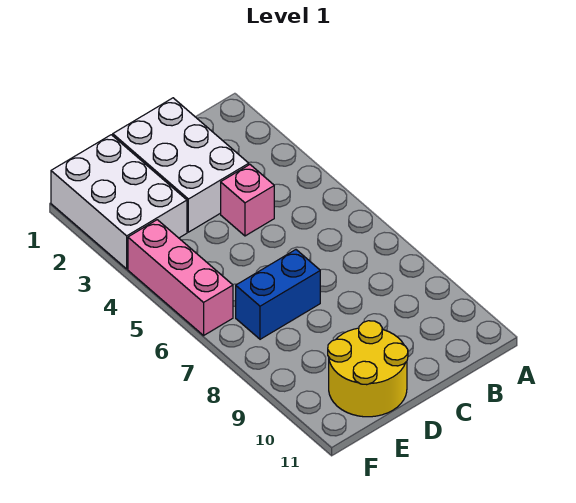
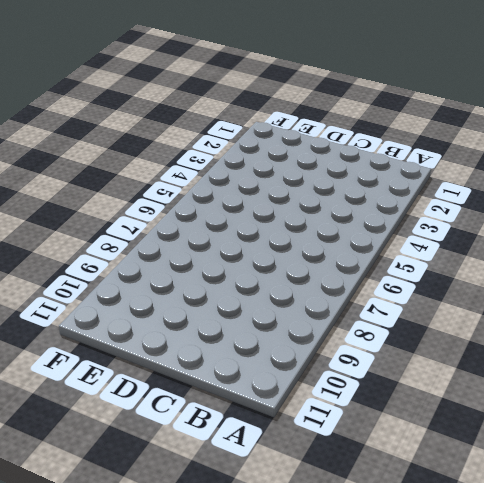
none -> white brick C1:D3 level 1
none -> pink brick C4 level 1

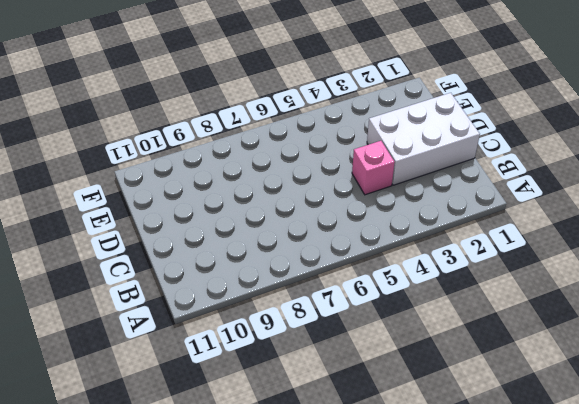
none -> blue brick D7:E7 level 1
none -> yellow round brick D10:E11 level 1

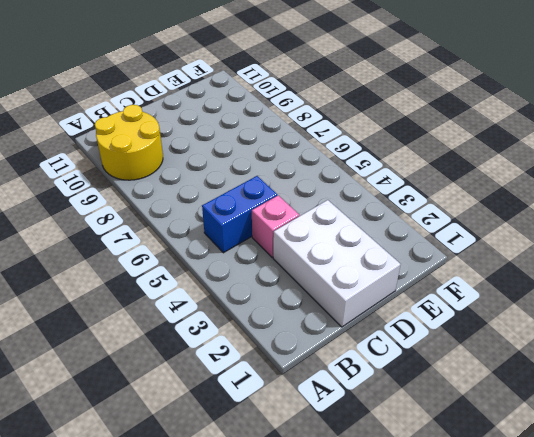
yellow round brick A9:B10 level 1 -> yellow round brick D10:E11 level 1
blue brick B5:C5 level 1 -> blue brick D7:E7 level 1
none -> white brick E1:F3 level 1
none -> pink brick F4:F6 level 1

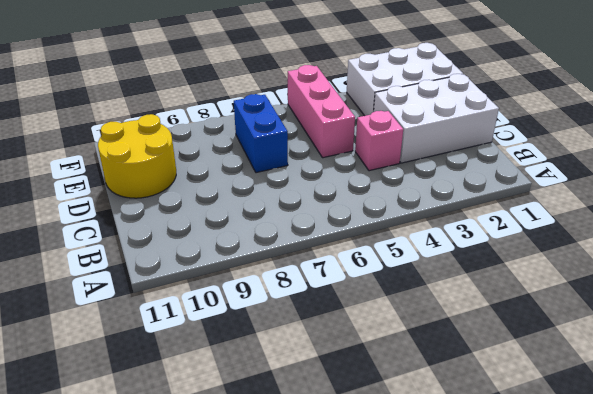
pink brick D5:F5 level 1 -> pink brick F4:F6 level 1

